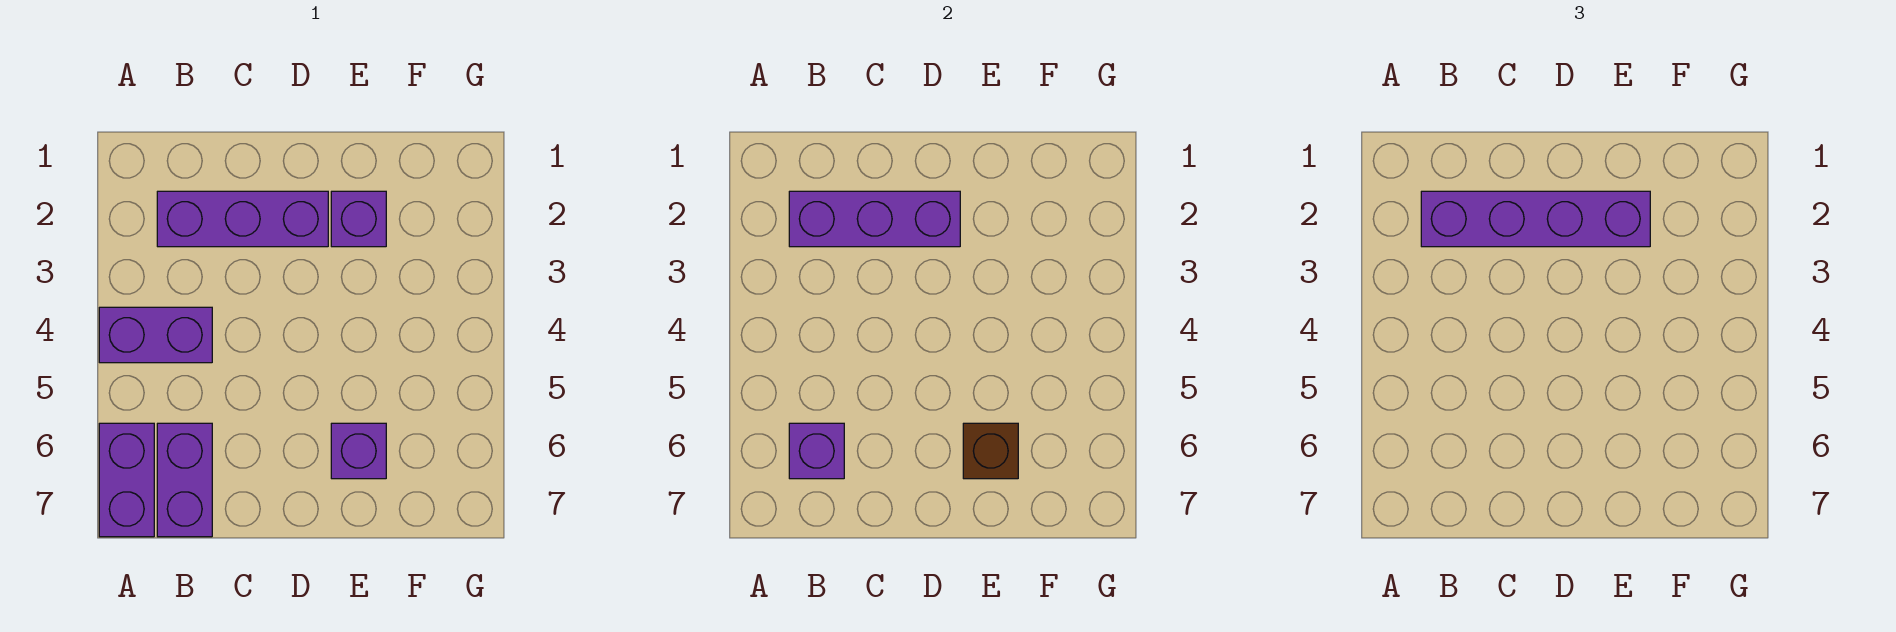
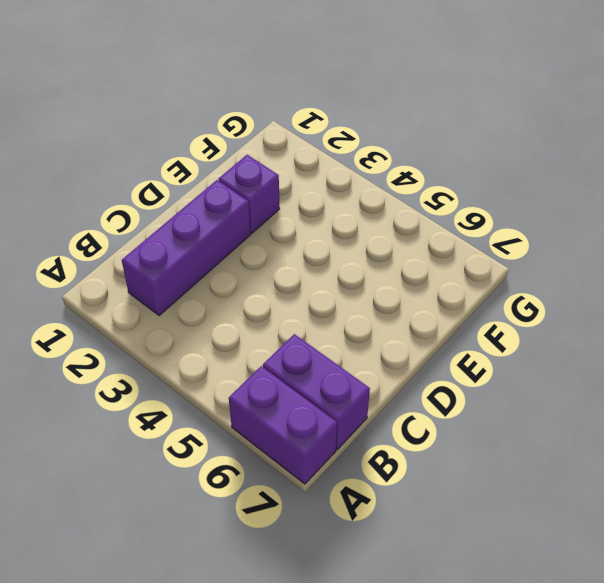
none -> purple brick A4:B4 level 1
none -> purple brick E6 level 1

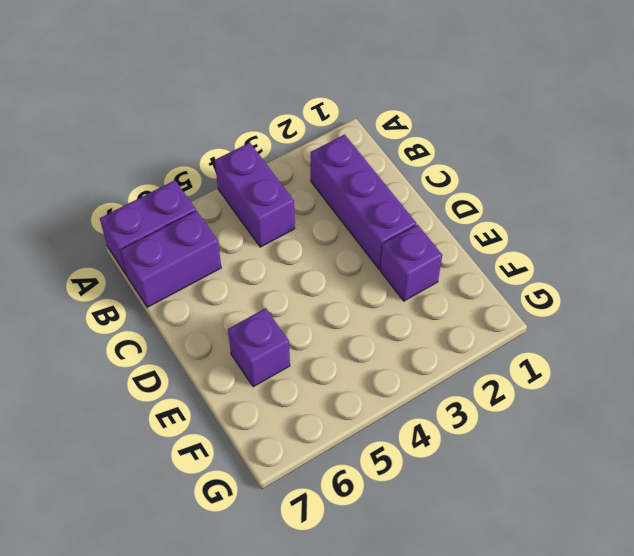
none -> purple brick B2:D2 level 2
none -> purple brick B6 level 2

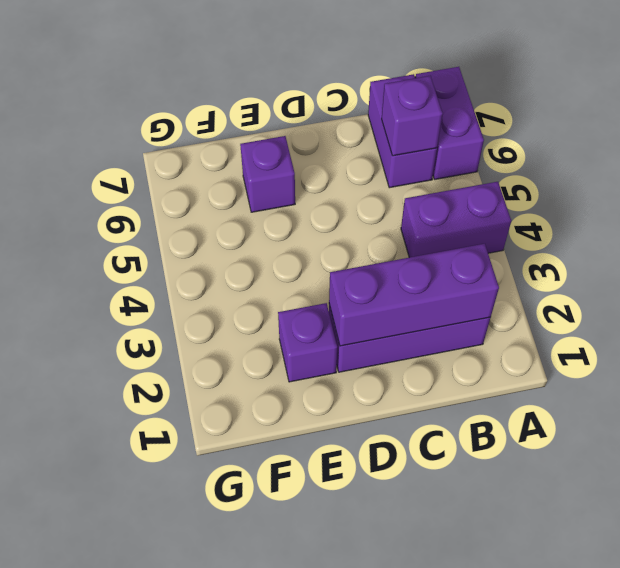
none -> brown brick E6 level 2
none -> purple brick B2:E2 level 3

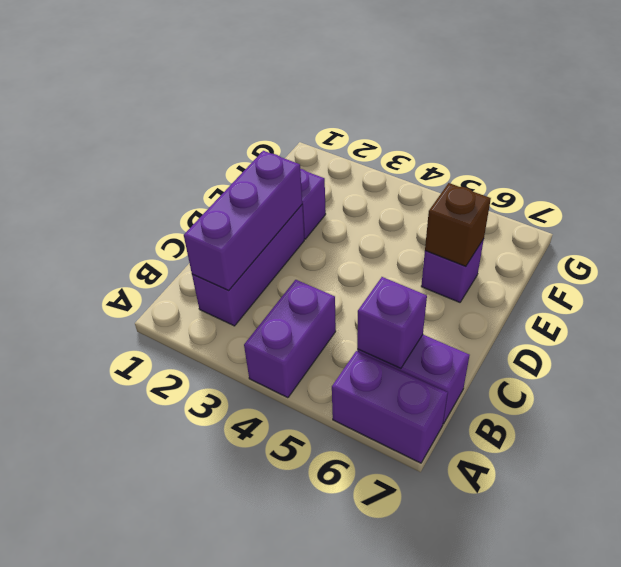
none -> purple brick B2:E2 level 3

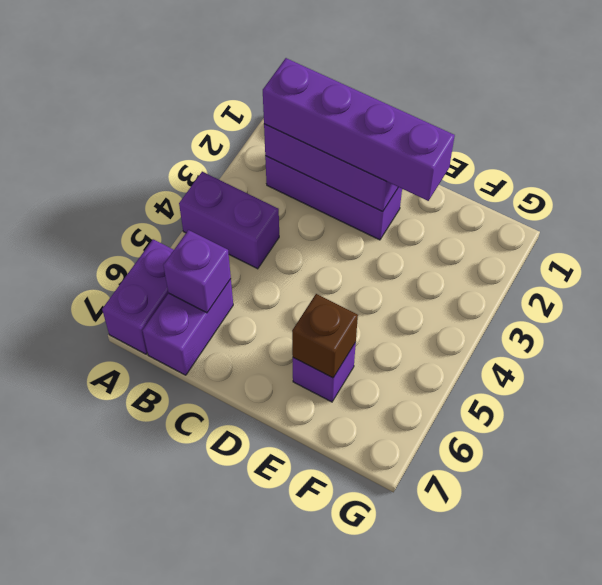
none -> purple brick E2 level 1

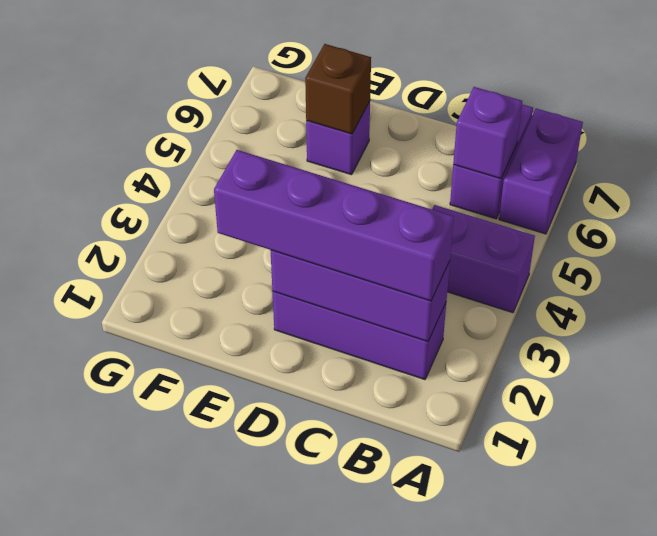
none -> purple brick E2 level 1

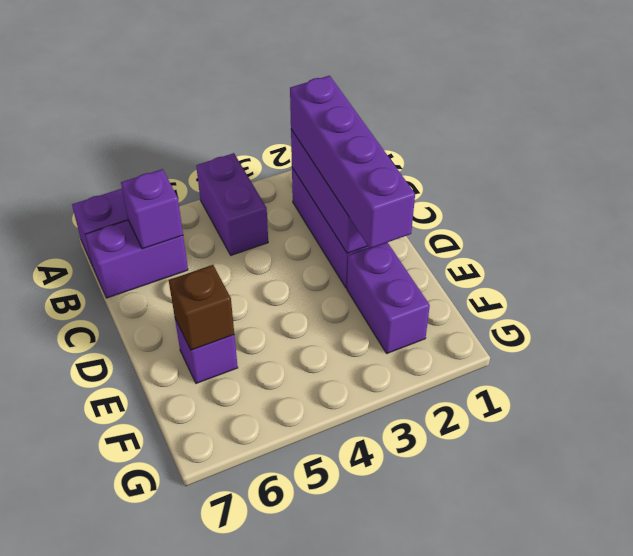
purple brick E2:F2 level 1 -> purple brick E2 level 1

